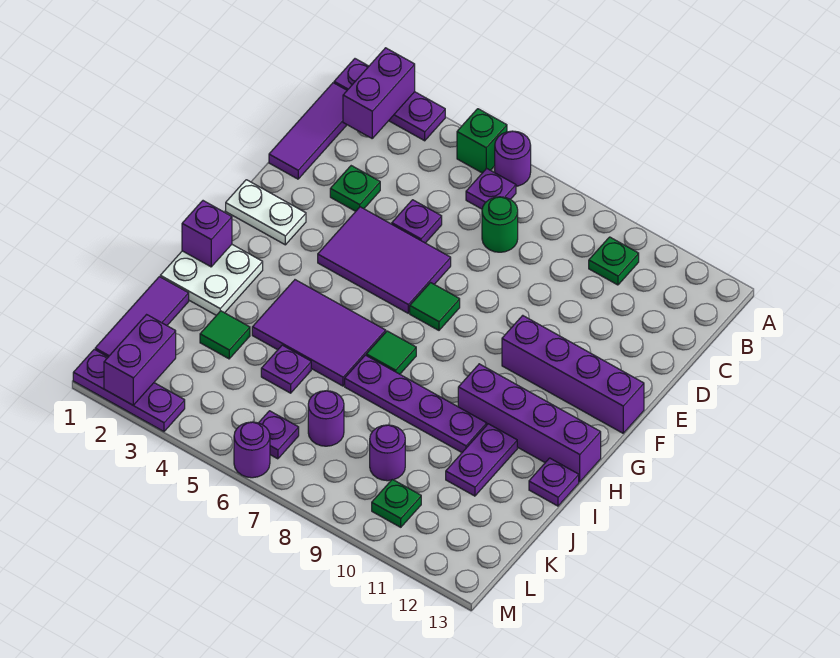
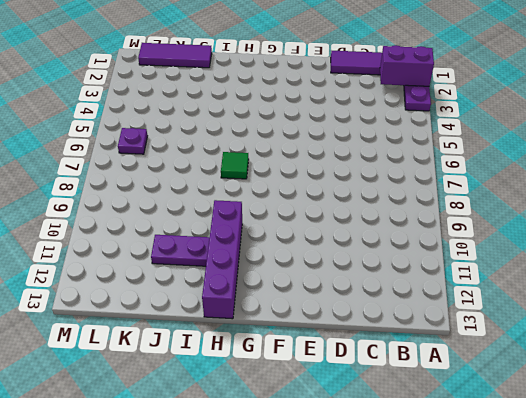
none -> green brick A5 level 1
none -> purple round brick A6 level 1
none -> purple plate B6 level 1
none -> green plate B10 level 1

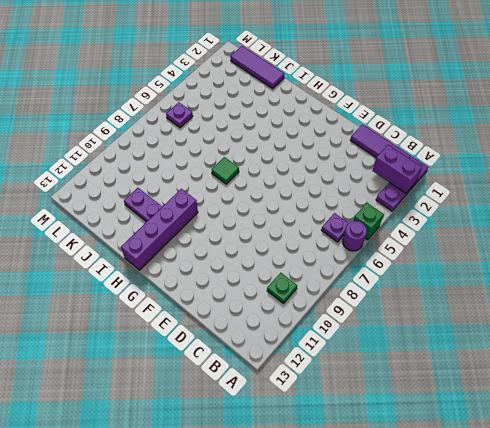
none -> green round brick C7 level 1
none -> green plate D3 level 1
none -> purple plate D5 level 1
none -> purple tile E4:F6 level 1

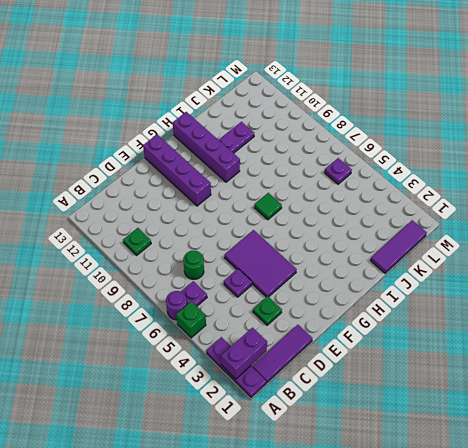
none -> white plate F1:F2 level 1
none -> green tile F7 level 1
none -> white plate H1:I2 level 1
none -> purple tile H4:I6 level 1

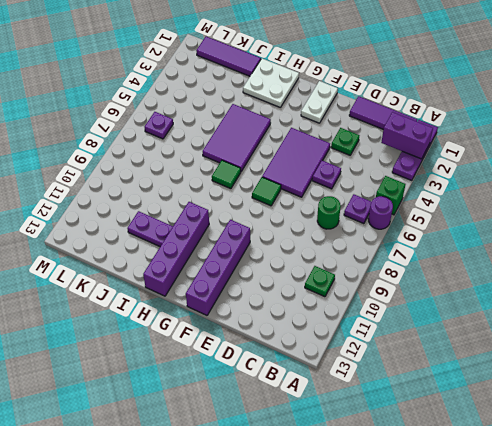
none -> purple plate I7:I10 level 1
none -> purple plate I13 level 1
none -> green tile J3 level 1
none -> purple plate J5 level 1

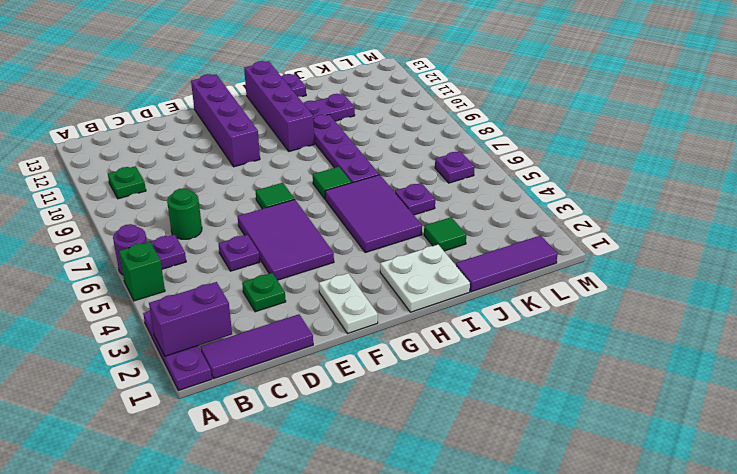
none -> purple round brick K7 level 1
none -> purple round brick K9 level 1
none -> green plate L10 level 1
none -> purple plate M1:M3 level 1

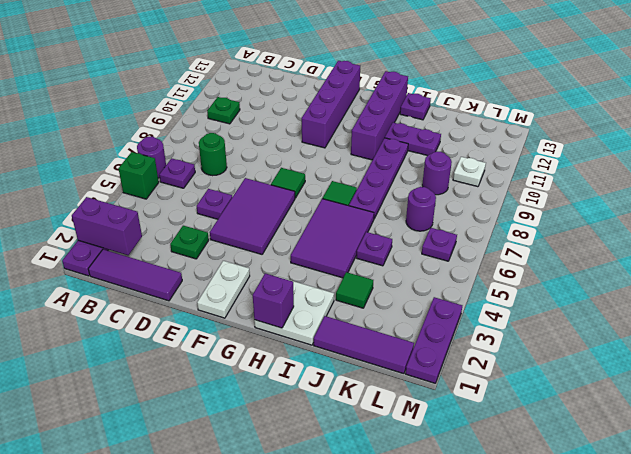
white plate L10 level 1 -> green plate L10 level 1
none -> purple round brick M6 level 1
none -> purple brick L2:M2 level 2

